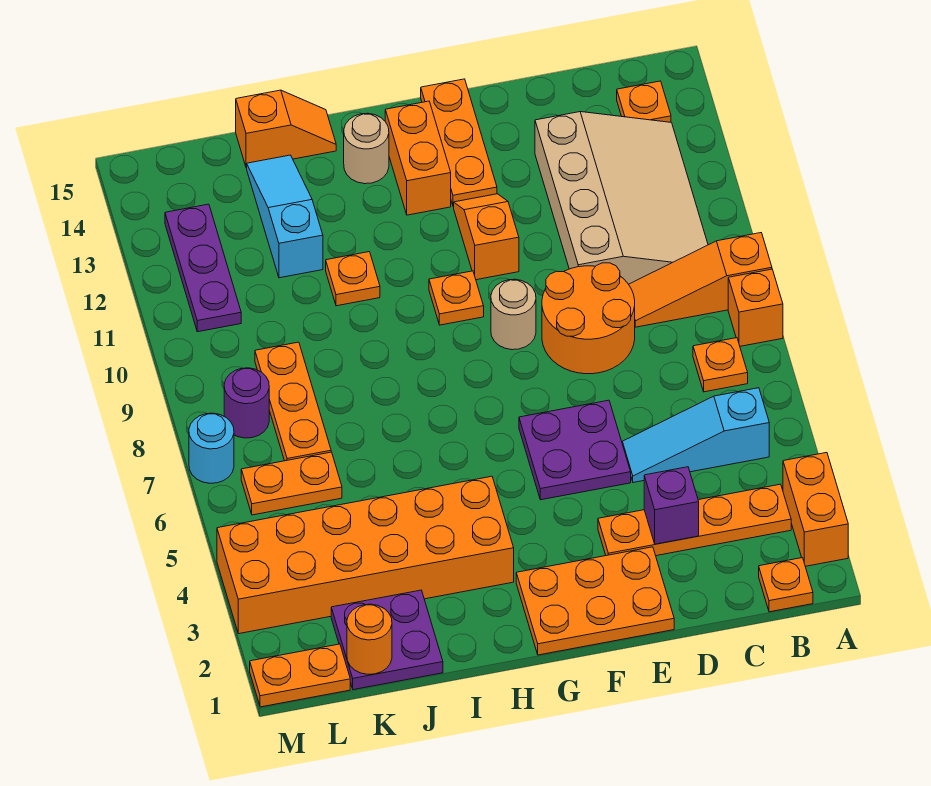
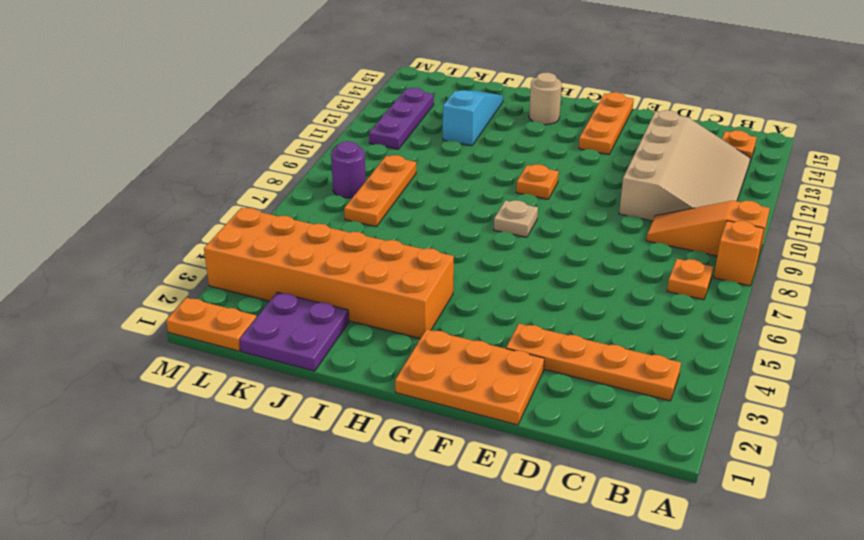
tan plate G8 level 1 -> none
none -> orange brick A2:A3 level 1
none -> orange plate B1 level 1
none -> cyan slope B5:D5 level 1 top B
none -> orange round brick D8:E9 level 1

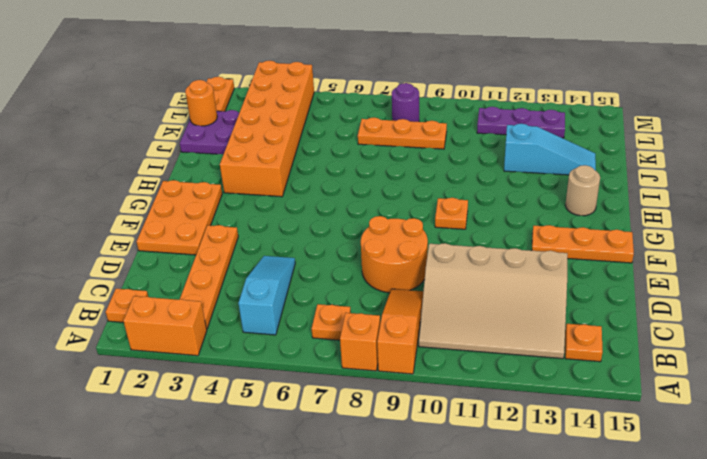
none -> purple plate E5:F6 level 1
none -> tan round brick F9 level 1
none -> orange slope F11:F12 level 1 top 11
none -> orange brick G13:G14 level 1

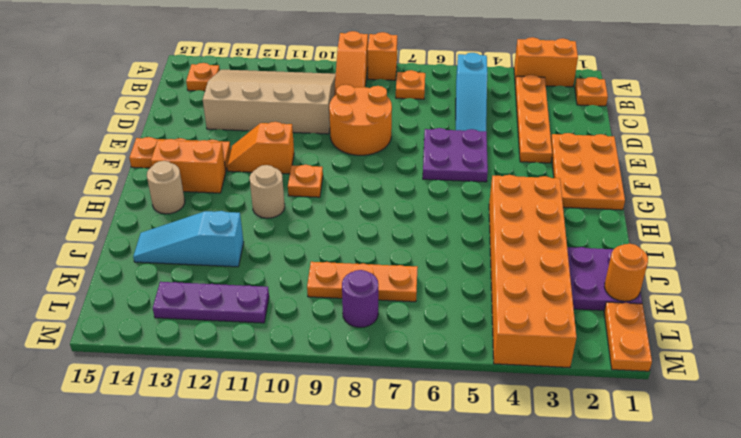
tan round brick H11 level 1 -> tan round brick F9 level 1
none -> orange plate I11 level 1
none -> orange slope I15:J15 level 1 top J
none -> orange plate K6:L6 level 1
none -> cyan round brick M7 level 1

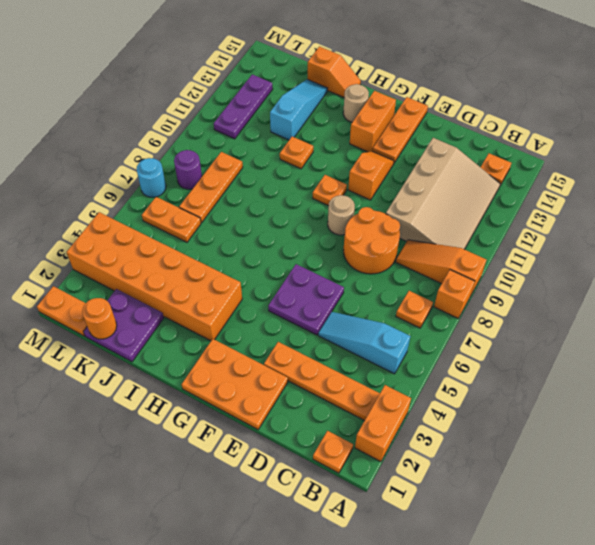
none -> purple brick D3 level 2

